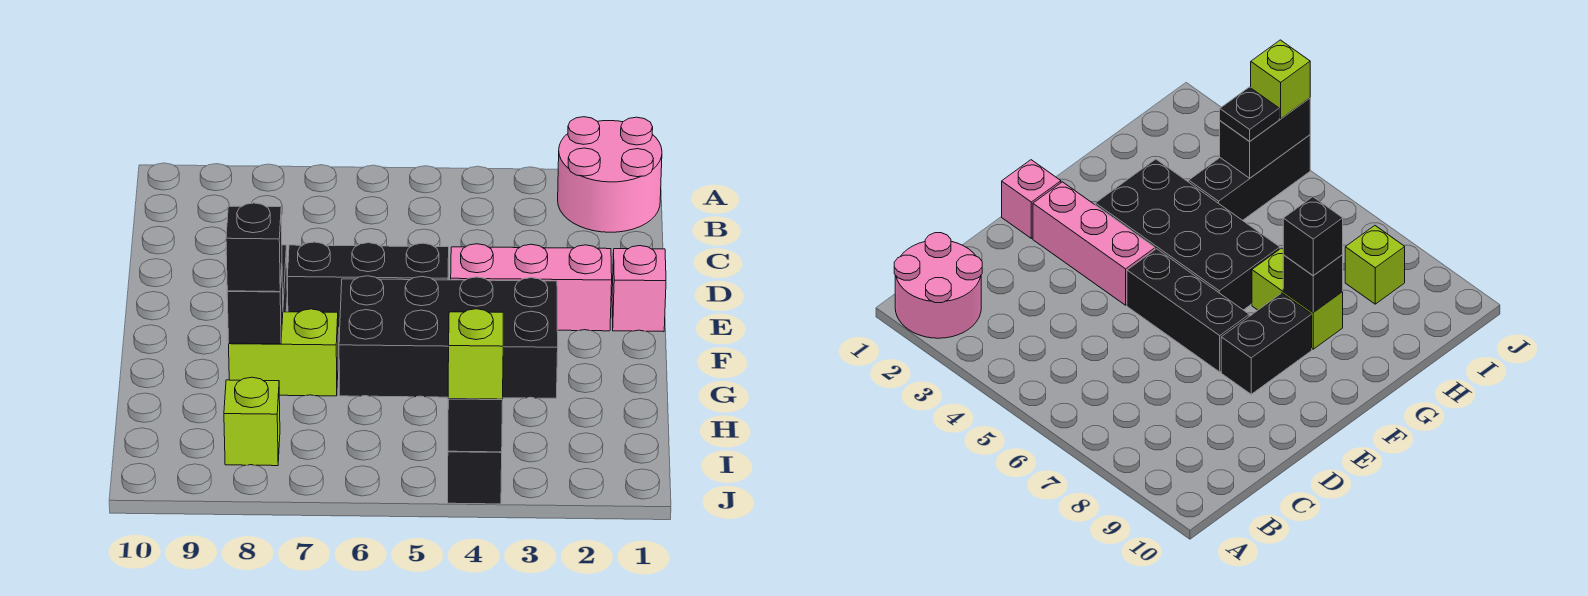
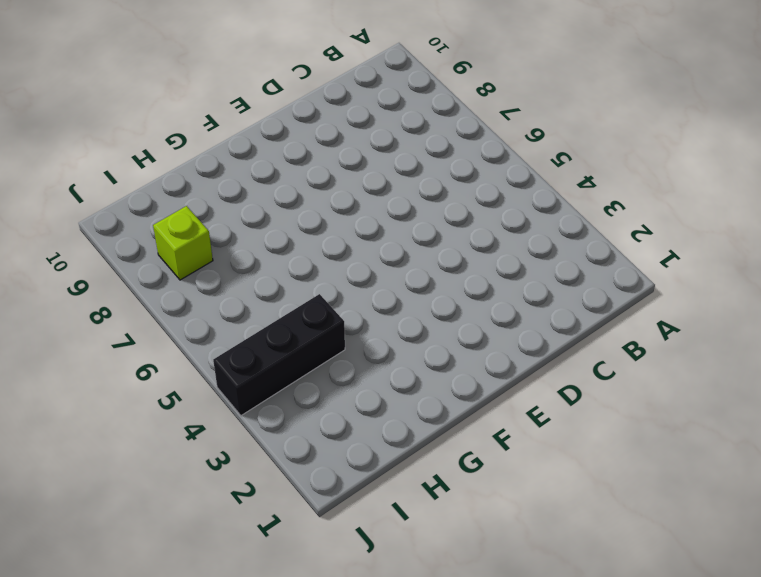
none -> pink round brick A1:B2 level 1
none -> pink brick E1 level 1
none -> pink brick E2:E4 level 1

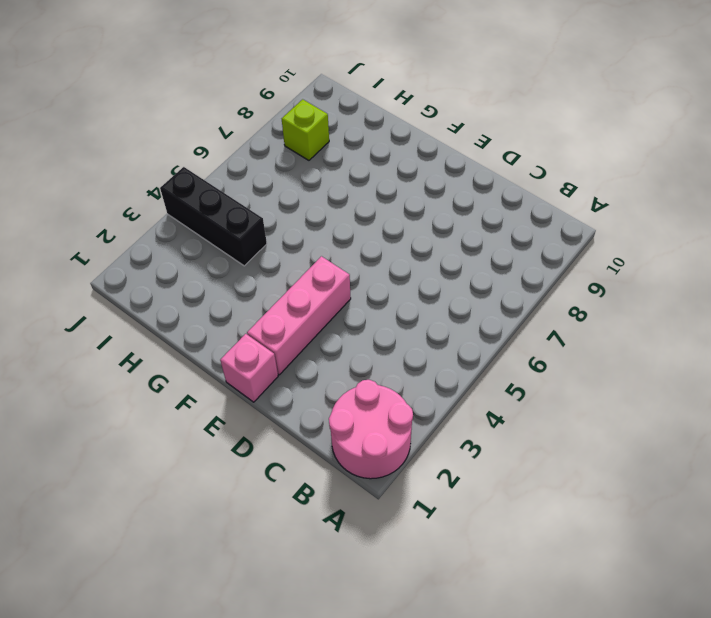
none -> black brick E5:E7 level 1
none -> black brick E8:F8 level 1
none -> black brick F3:G6 level 1

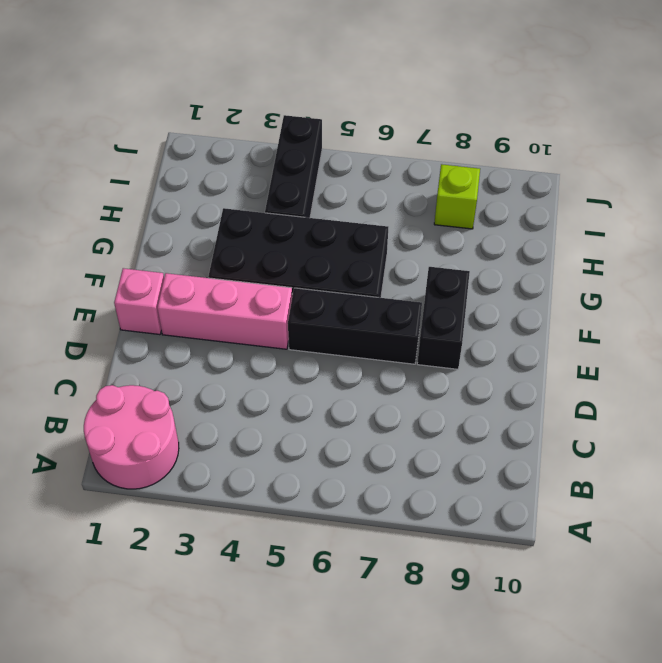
none -> lime brick G7:G8 level 1
none -> black brick G8 level 2
none -> black brick I4:J4 level 2

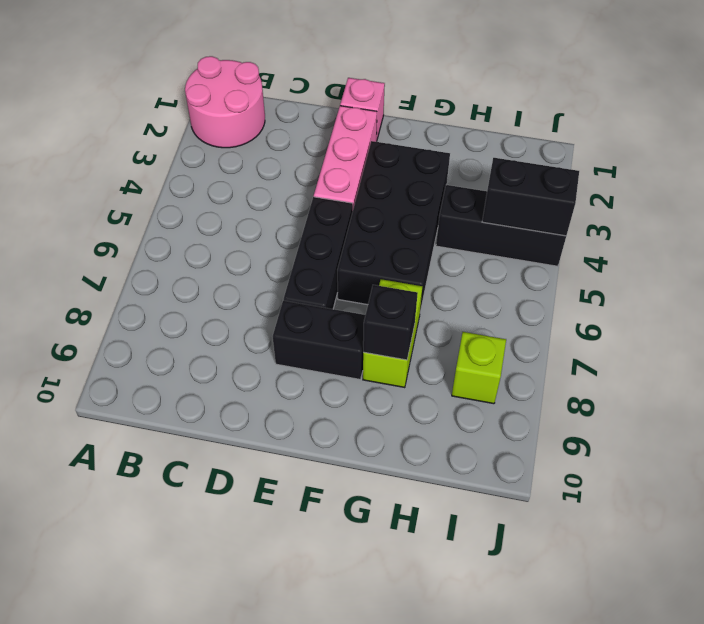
none -> black brick G8 level 3
none -> black plate I4 level 3
none -> lime brick J4 level 3

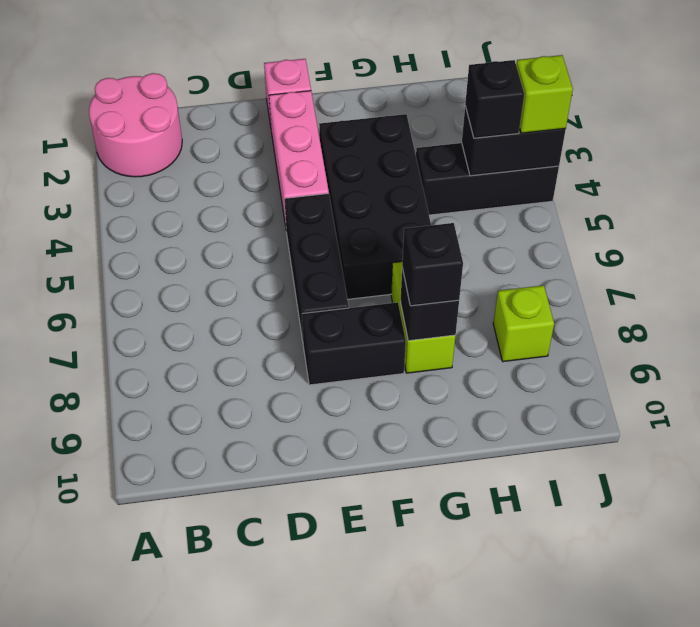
black brick I4 level 3 -> black plate I4 level 3

